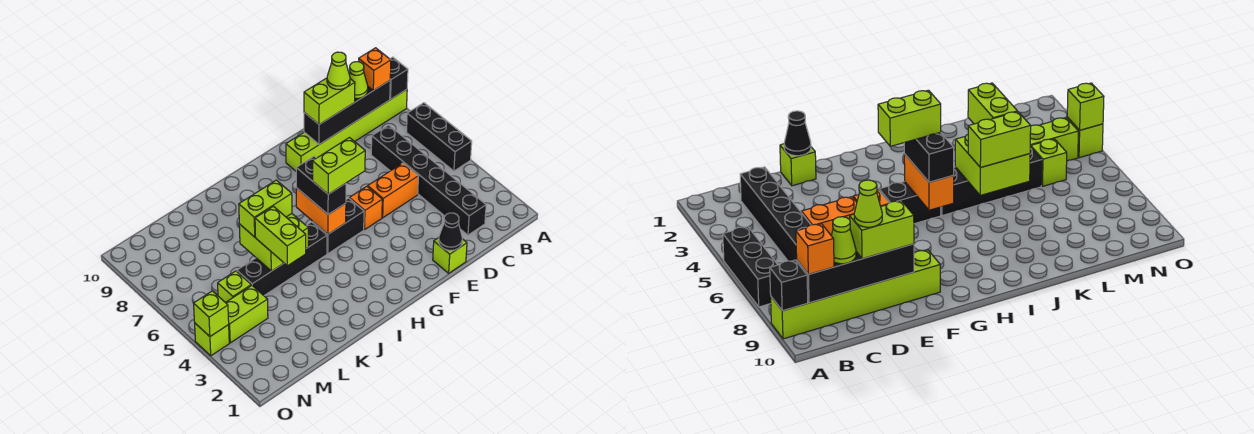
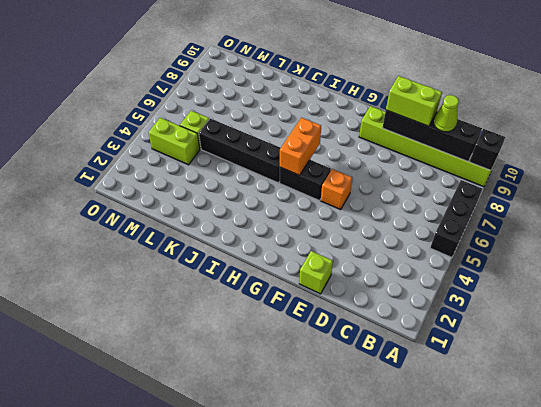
none -> black brick C2:C7 level 1
none -> orange brick D5:E5 level 1
none -> lime brick O4 level 1

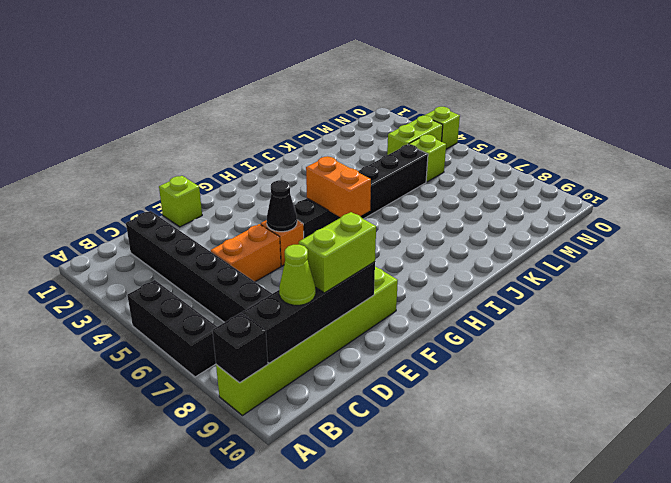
black cone F5 level 2 -> black cone E1 level 2
none -> lime brick J5:K6 level 2
none -> lime brick O4 level 2
none -> orange brick B9 level 3

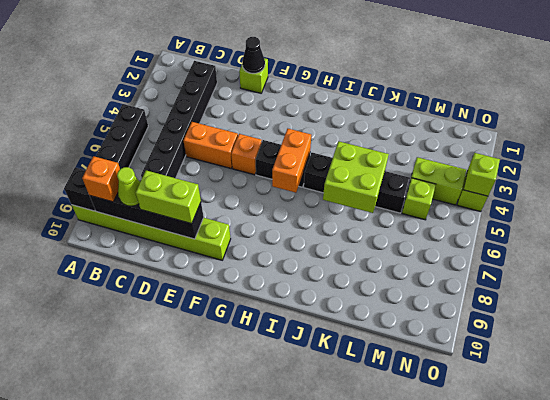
none -> black brick H5:H6 level 3
none -> lime brick J6:K6 level 3
none -> lime brick K4:K5 level 3

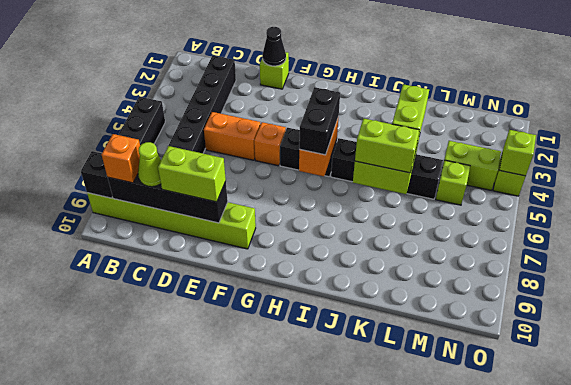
none -> lime cone D9 level 4
none -> lime brick G5:H5 level 4

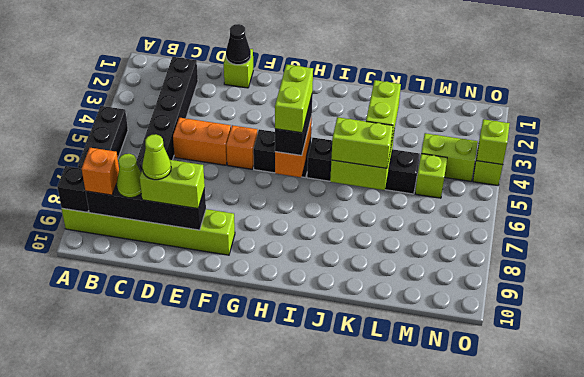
lime brick H5:H6 level 4 -> lime brick G5:H5 level 4

